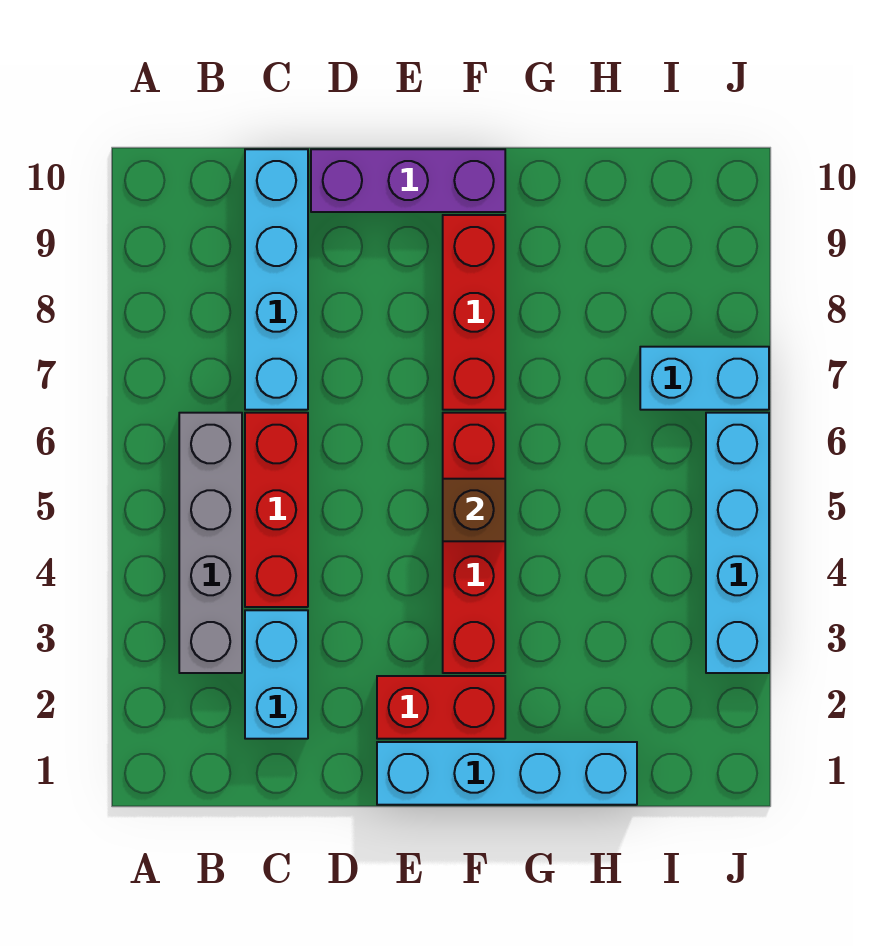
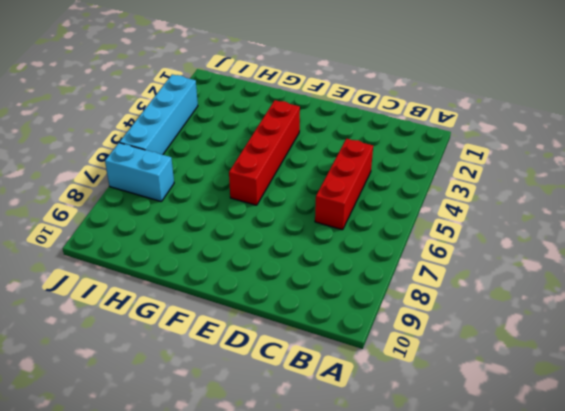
none -> grey brick B3:B6 level 1
none -> cyan brick C2:C3 level 1
none -> cyan brick C7:C10 level 1

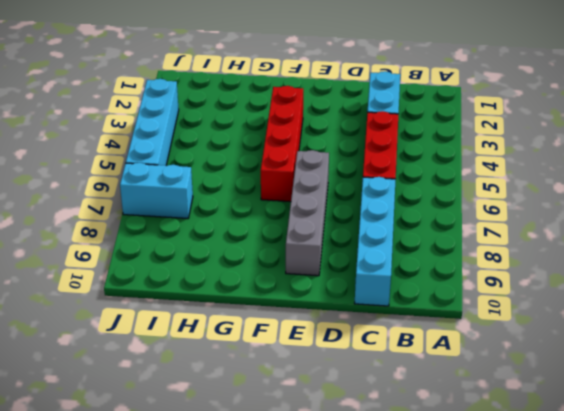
grey brick E6:E9 level 1 -> grey brick B3:B6 level 1
none -> purple brick D10:F10 level 1
none -> cyan brick E1:H1 level 1
none -> red brick E2:F2 level 1

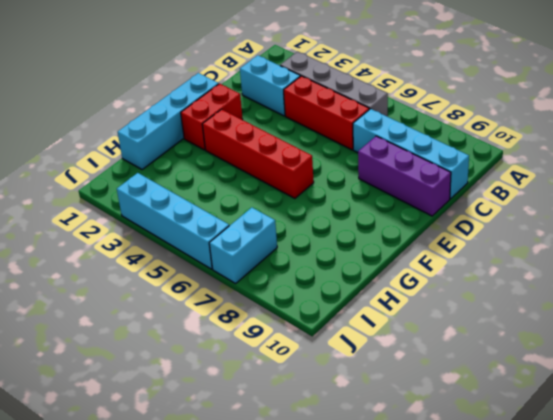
purple brick D8:D10 level 1 -> purple brick D10:F10 level 1
none -> red brick F7:F9 level 1
none -> brown brick F5 level 2

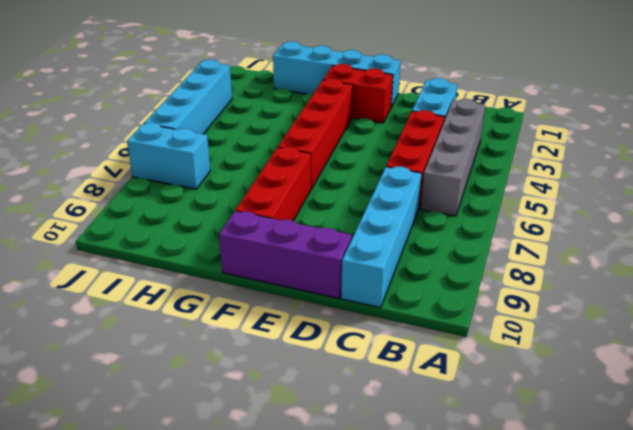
none -> brown brick F5 level 2

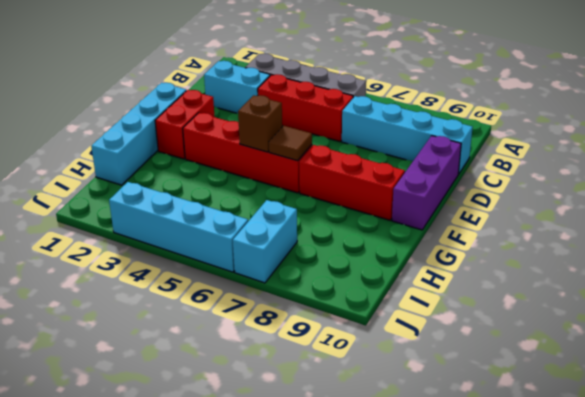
brown tile F6 level 2 -> none

